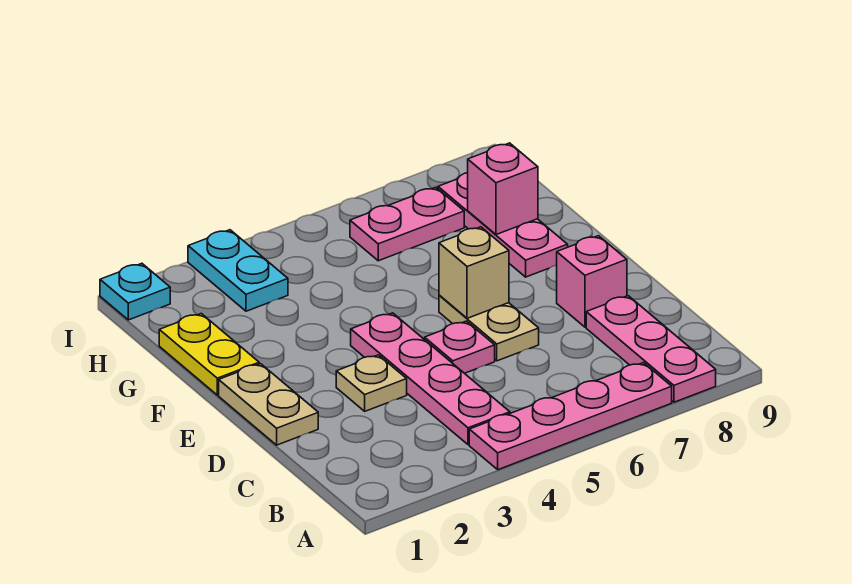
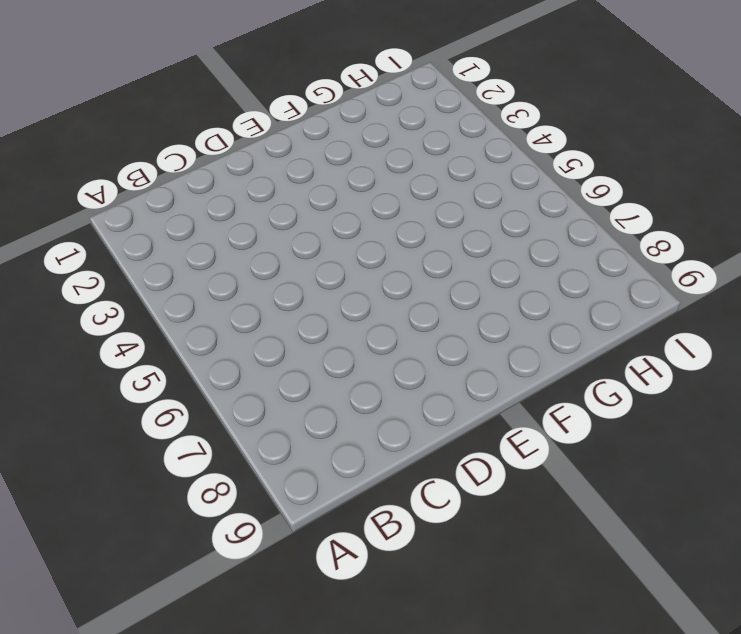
none -> pink plate A4:A7 level 1
none -> pink plate A8:C8 level 1
none -> pink plate B4:E4 level 1

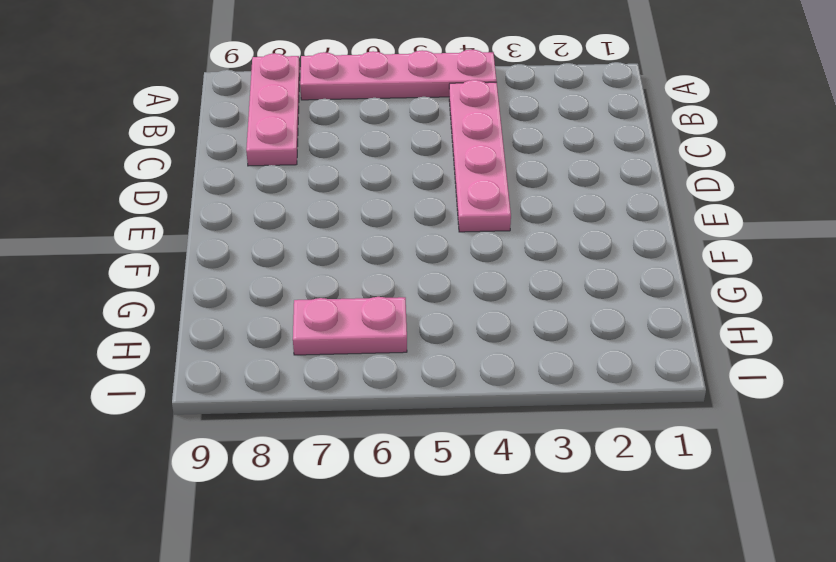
none -> tan plate D1:E1 level 1
none -> tan plate D3 level 1
none -> pink plate D5 level 1

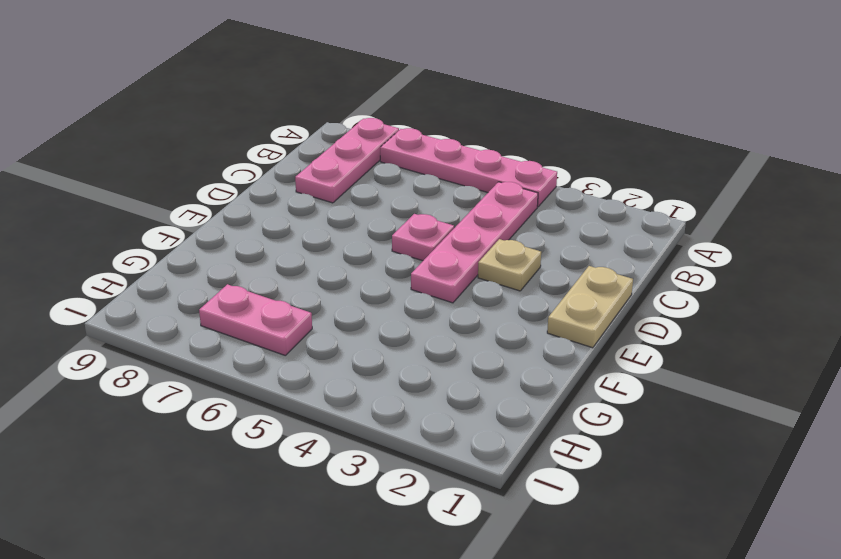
none -> tan plate D6:E6 level 1
none -> pink brick D8 level 1
none -> yellow plate F1:G1 level 1

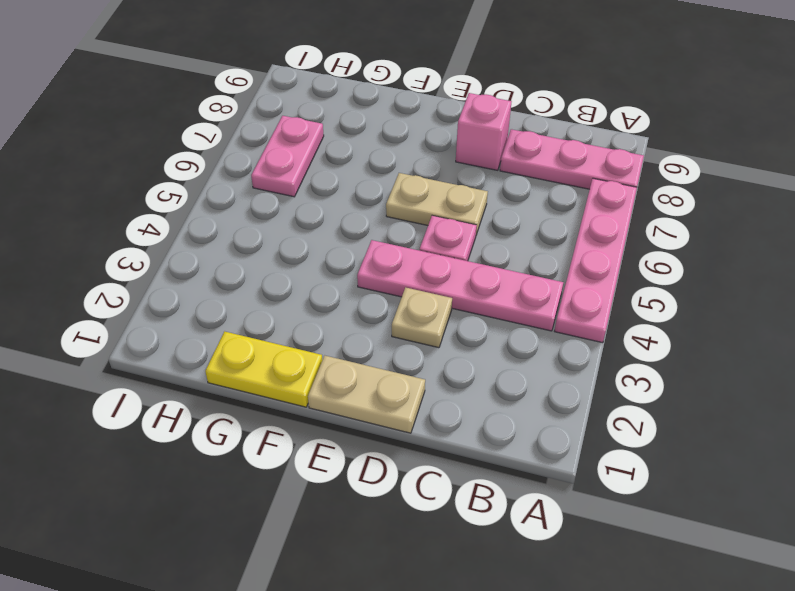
none -> pink plate F8:H8 level 1
none -> cyan plate H3:I3 level 1
none -> cyan plate I1 level 1

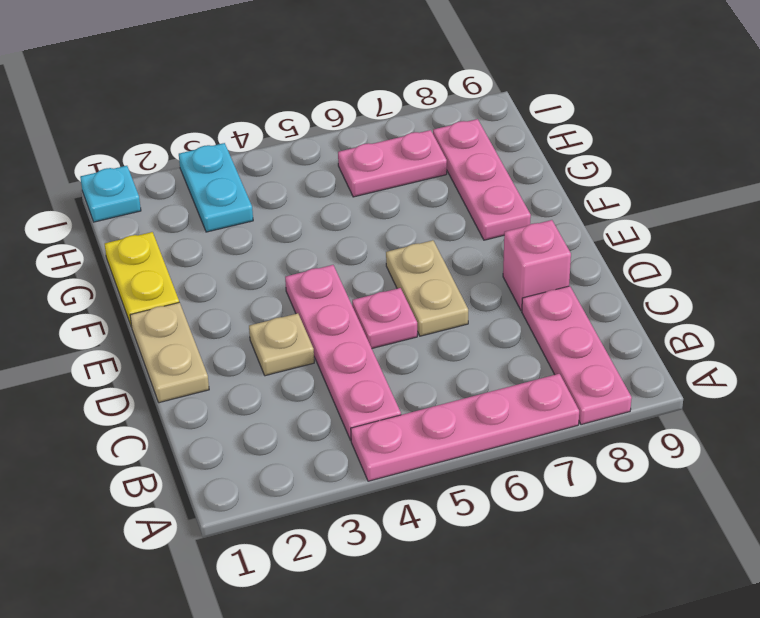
none -> tan brick E6 level 2
none -> pink brick G8 level 2

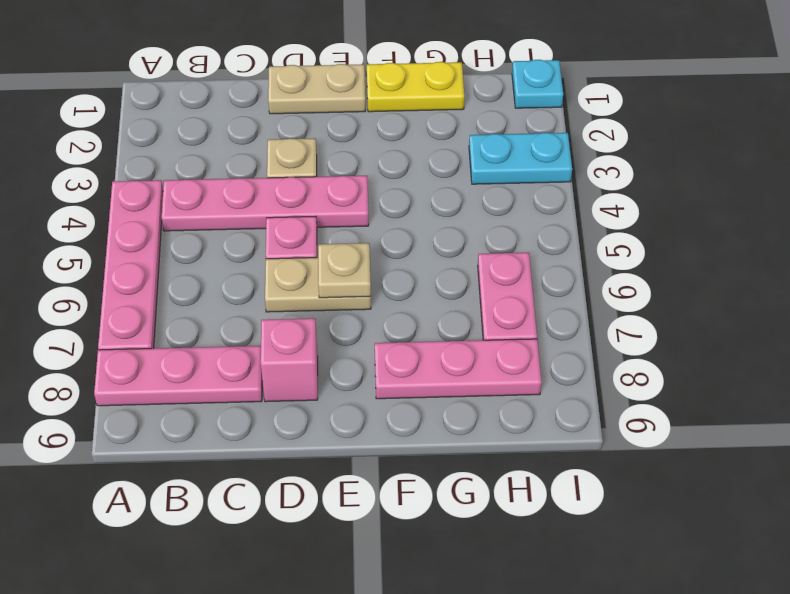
tan plate E6 level 2 -> tan brick E6 level 2
none -> pink brick G8 level 2

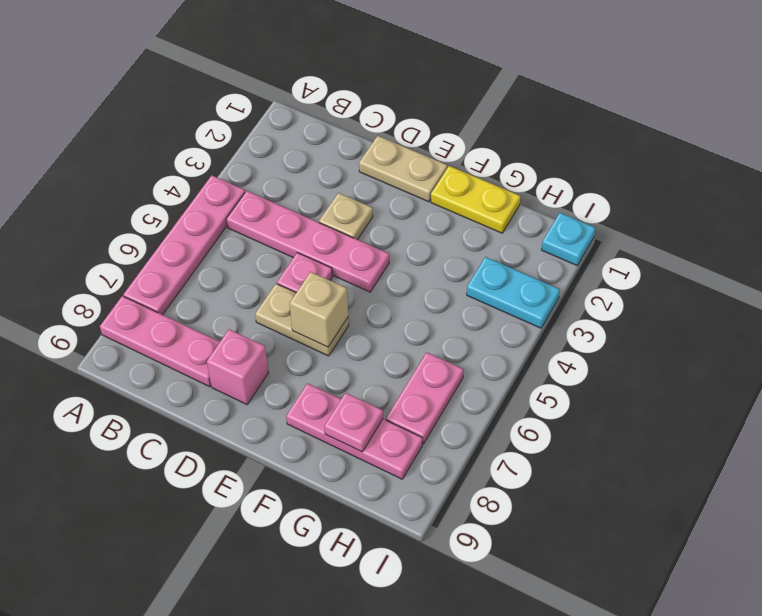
pink plate G8 level 2 -> pink brick G8 level 2

